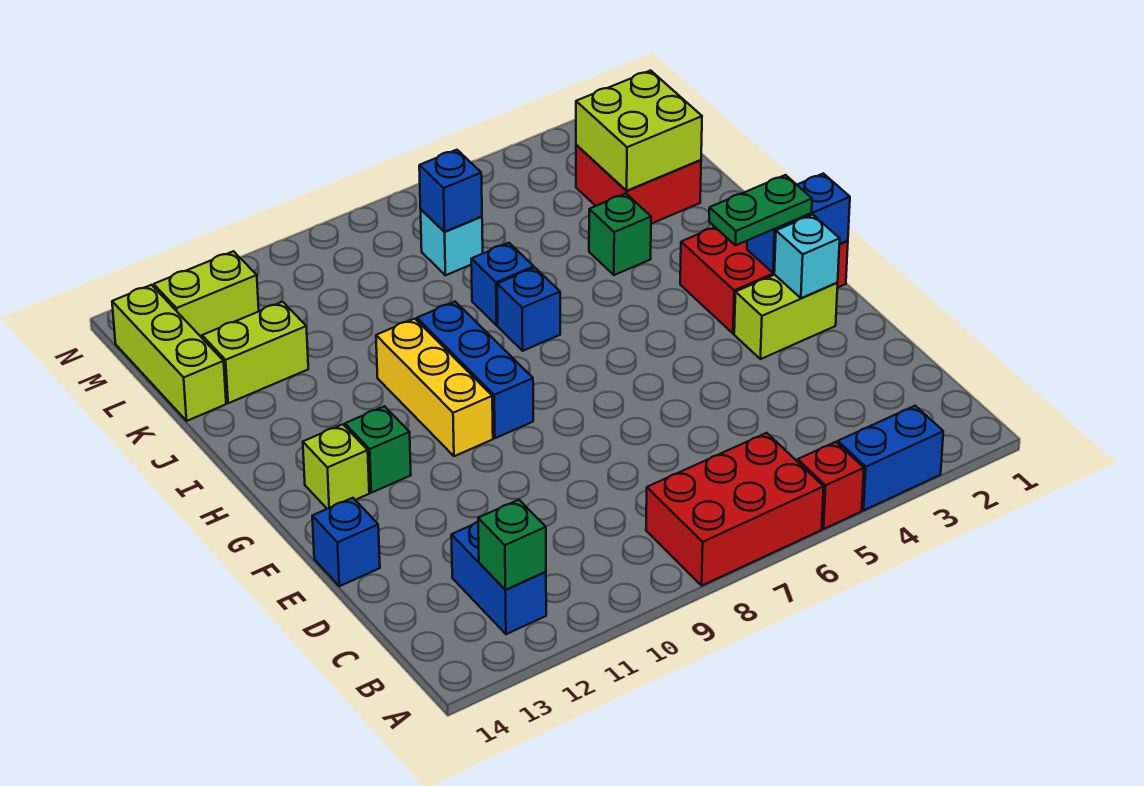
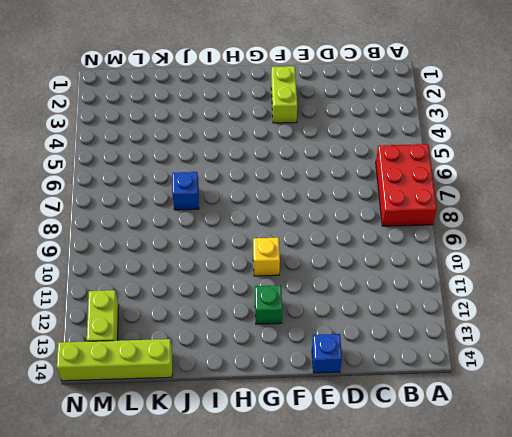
yellow brick G10 level 1 -> yellow brick G10:I10 level 1
lime brick K14:N14 level 1 -> lime brick K14:M14 level 1
none -> blue brick A3:A4 level 1
none -> red brick A5 level 1
none -> blue brick B12:C12 level 1

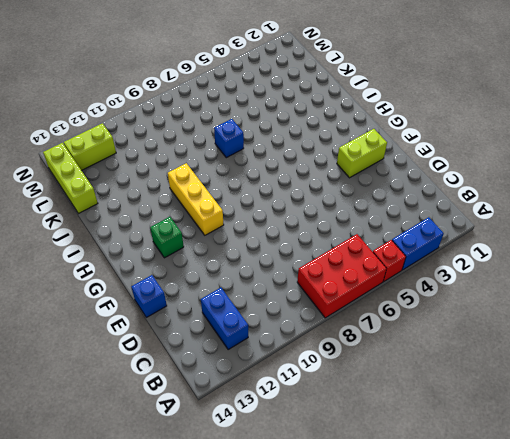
none -> red brick G1:H3 level 1
none -> blue brick G9:I9 level 1
none -> lime brick G13 level 1

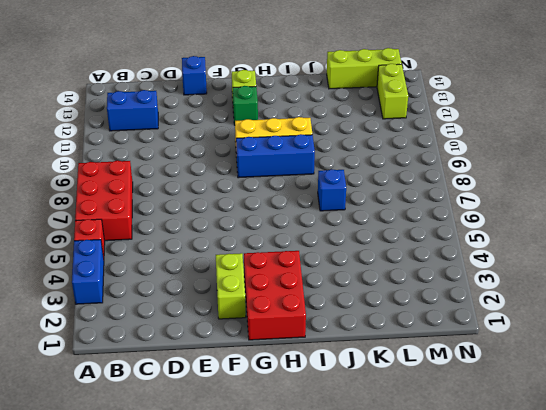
none -> blue brick I7 level 1
none -> green brick J4 level 1
none -> red brick K2:L3 level 1

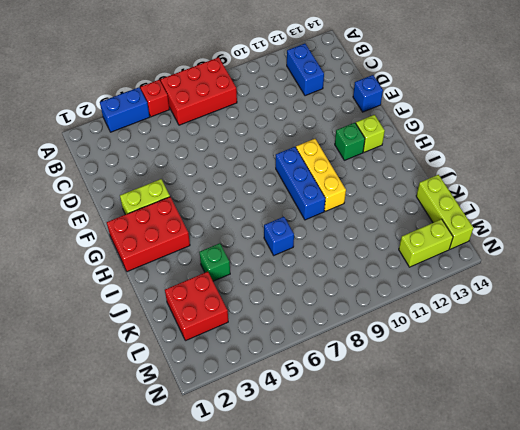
none -> blue brick I7 level 1
none -> lime brick K12:K13 level 1
none -> cyan brick L7 level 1

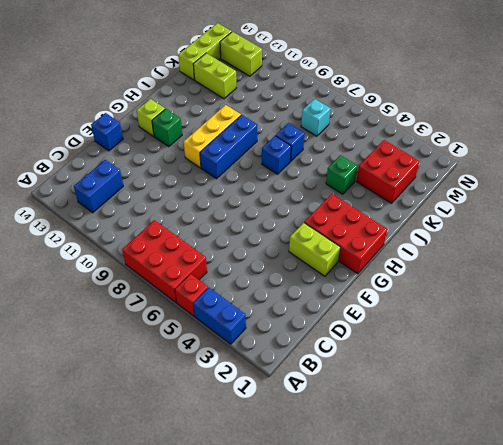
none -> green brick B12 level 2
none -> cyan brick F2 level 2
none -> blue brick G1:G2 level 2

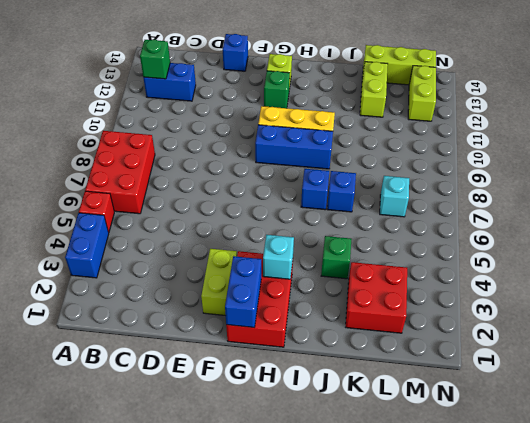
cyan brick H3 level 2 -> cyan brick F2 level 2
none -> lime brick K2:L3 level 2
none -> blue brick L7 level 2
none -> green plate G2:G3 level 3

